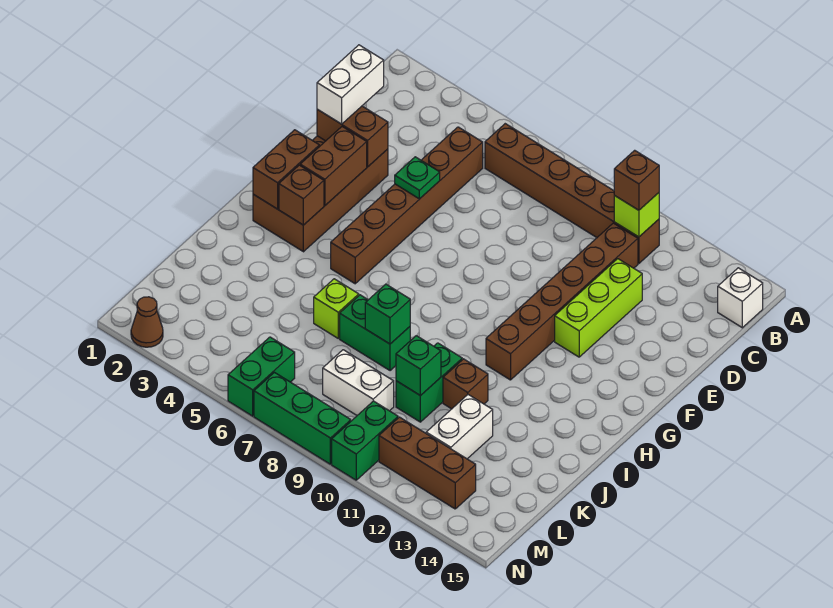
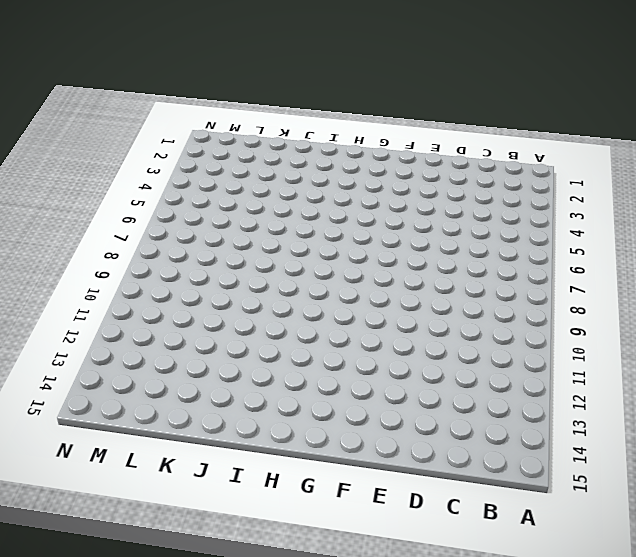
none -> brown brick B6:B11 level 1
none -> white brick B15 level 1
none -> brown brick C5:H5 level 1

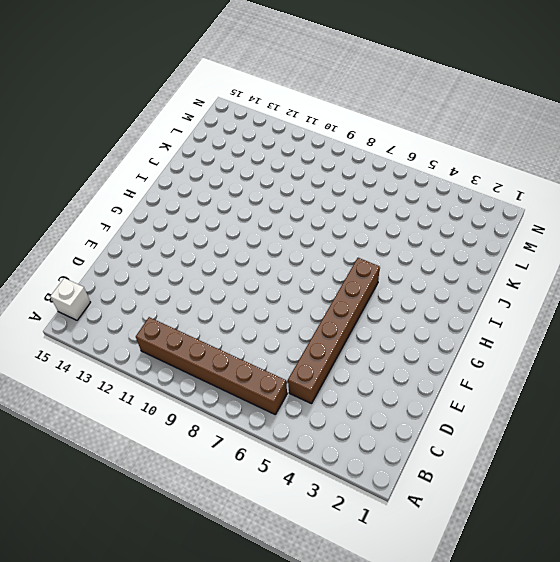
none -> brown brick C11:H11 level 1
none -> lime brick D12:F12 level 1
none -> brown brick E2:H3 level 1

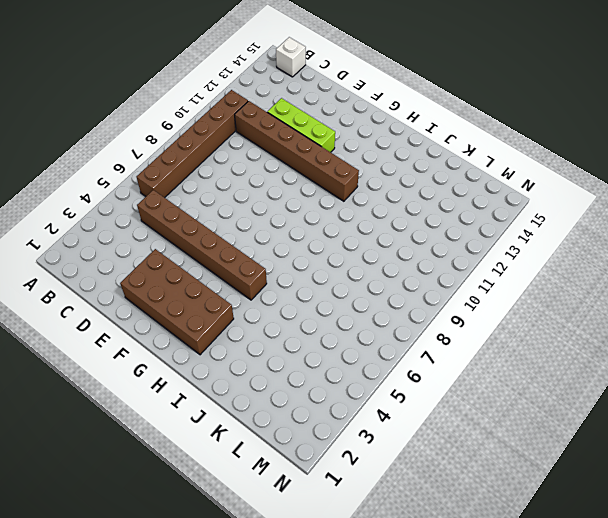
none -> lime brick J6 level 1
none -> green brick J7:J8 level 1
none -> green brick J10:K10 level 1

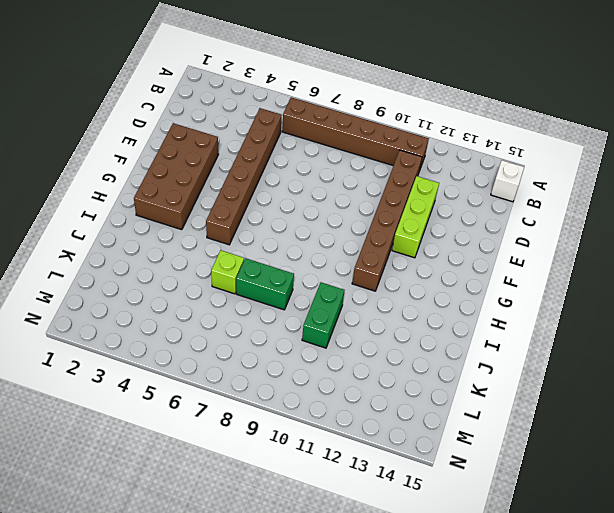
none -> brown brick J11 level 1
none -> white brick K12:L12 level 1
none -> white brick L8:L9 level 1

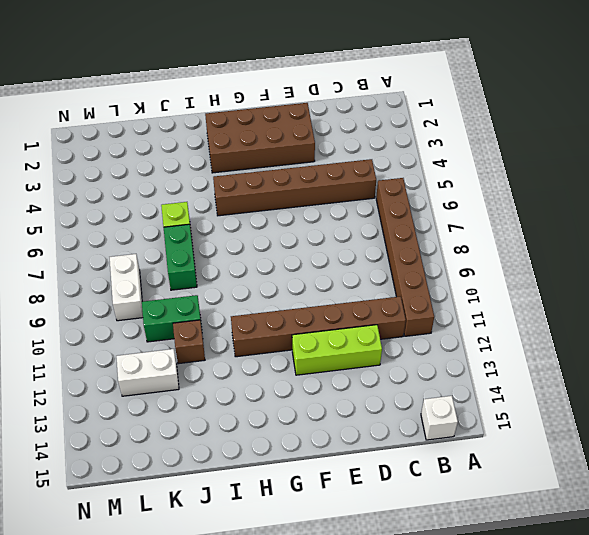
none -> green brick M6:N6 level 1
none -> green brick M10:N10 level 1
none -> brown brick M11:M13 level 1

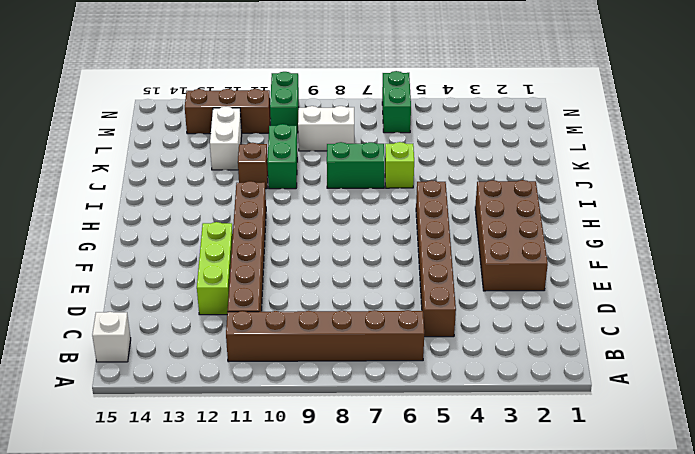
none -> brown cone N2 level 1
none -> green brick N7:N9 level 1
none -> lime brick B11 level 2

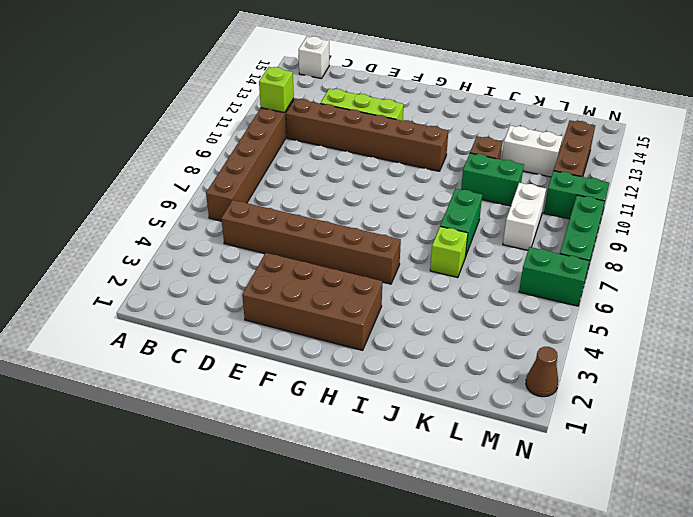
none -> brown brick E2:E3 level 2
none -> green plate E5 level 2
none -> brown brick F3:G3 level 2

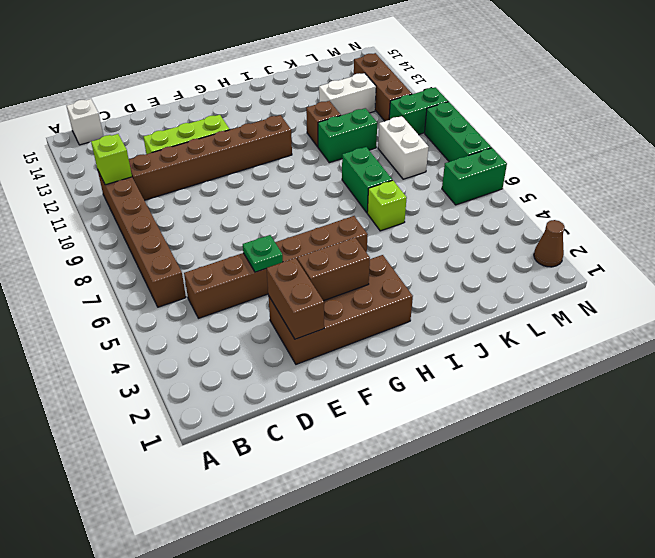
none -> brown brick G2:H2 level 2
none -> brown brick H3 level 2
none -> green brick J8 level 2

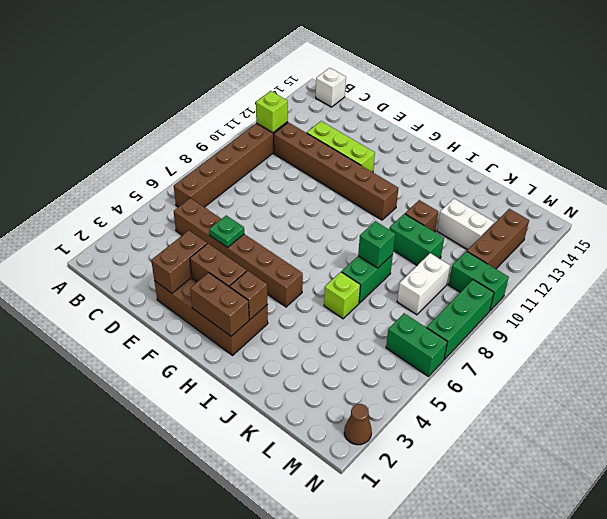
none -> green brick K10 level 2
none -> brown brick B11 level 3
none -> white brick D2:E2 level 3

